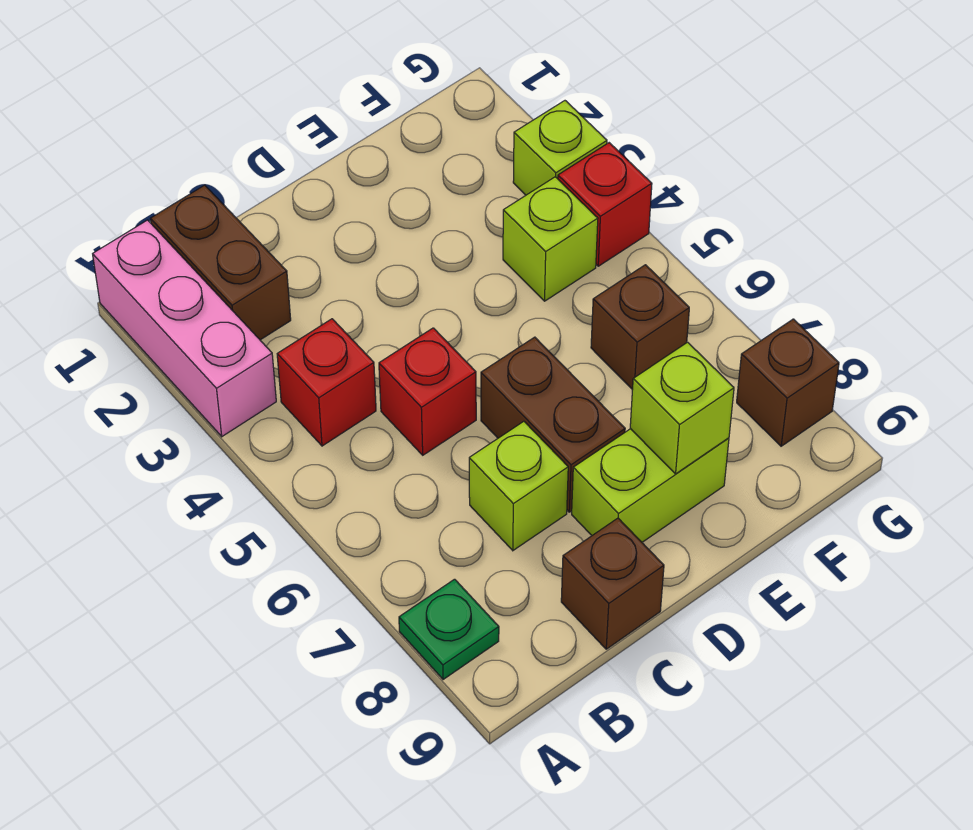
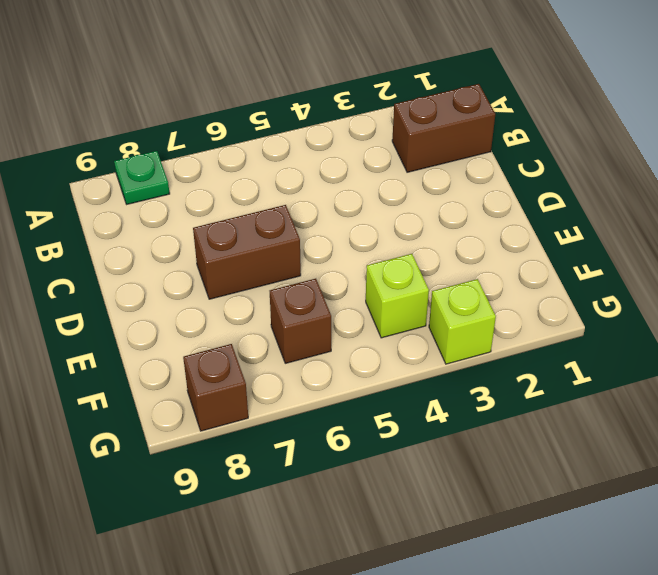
none -> pink brick A1:A3 level 1
none -> red brick B4 level 1
none -> red brick C5 level 1

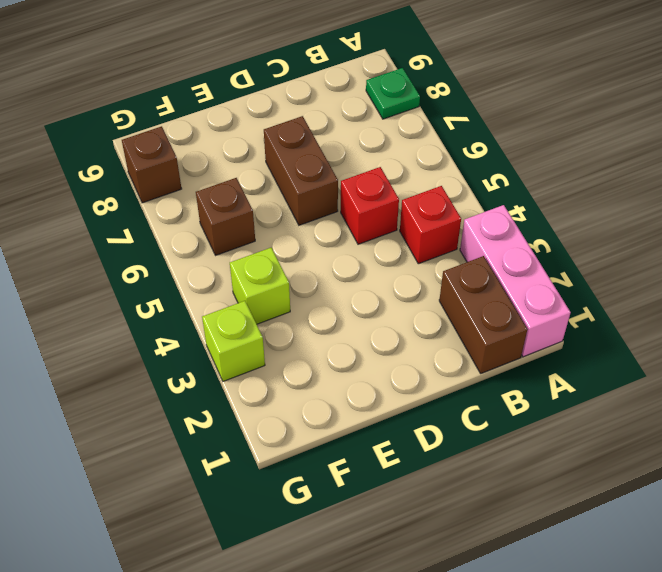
none -> lime brick C7 level 1
none -> brown brick C9 level 1
none -> lime brick D8:E8 level 1

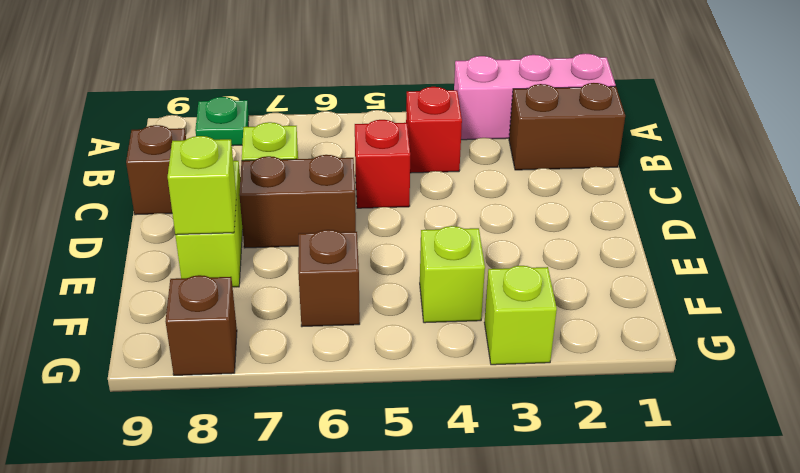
none -> red brick G4 level 1

